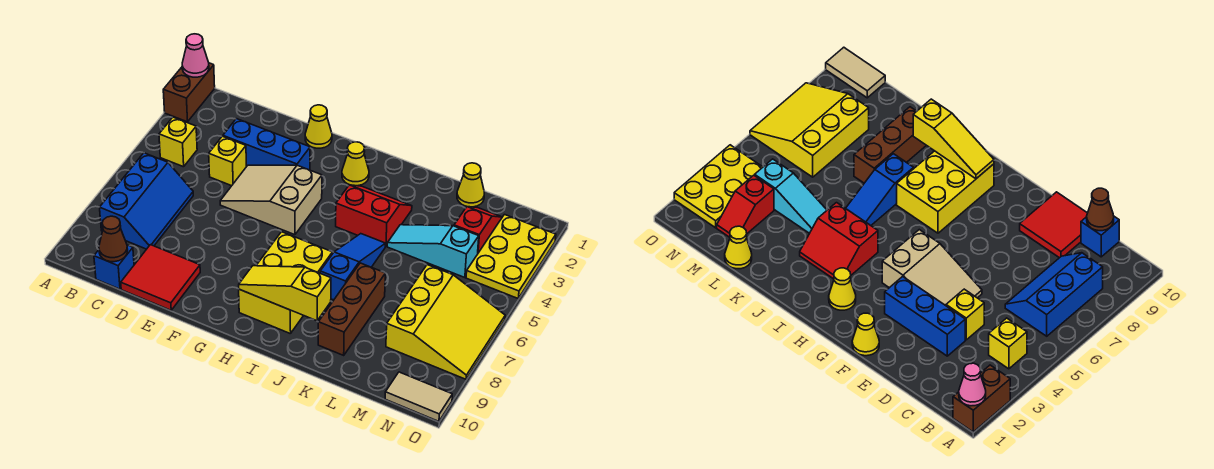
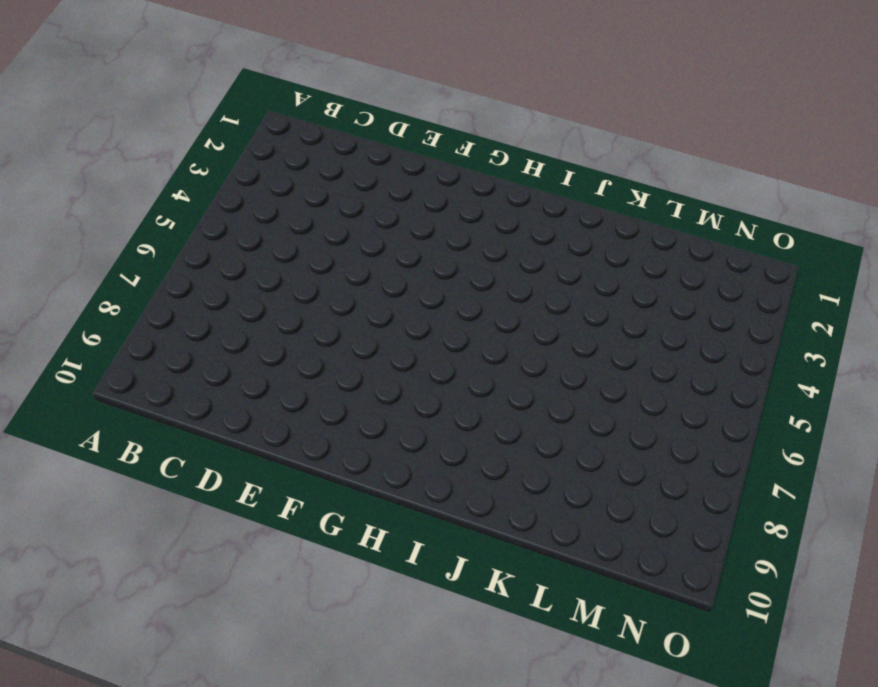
none -> brown brick A1:A2 level 1
none -> yellow brick B4 level 1
none -> blue slope B6:C8 level 1 top B

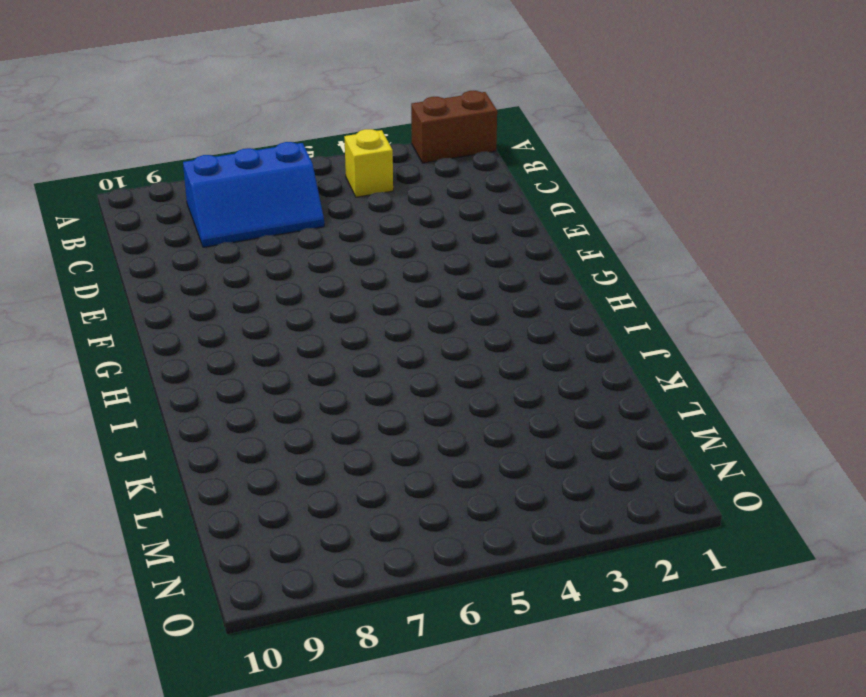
none -> blue brick C10 level 1
none -> blue brick D3:F3 level 1
none -> yellow brick D4 level 1

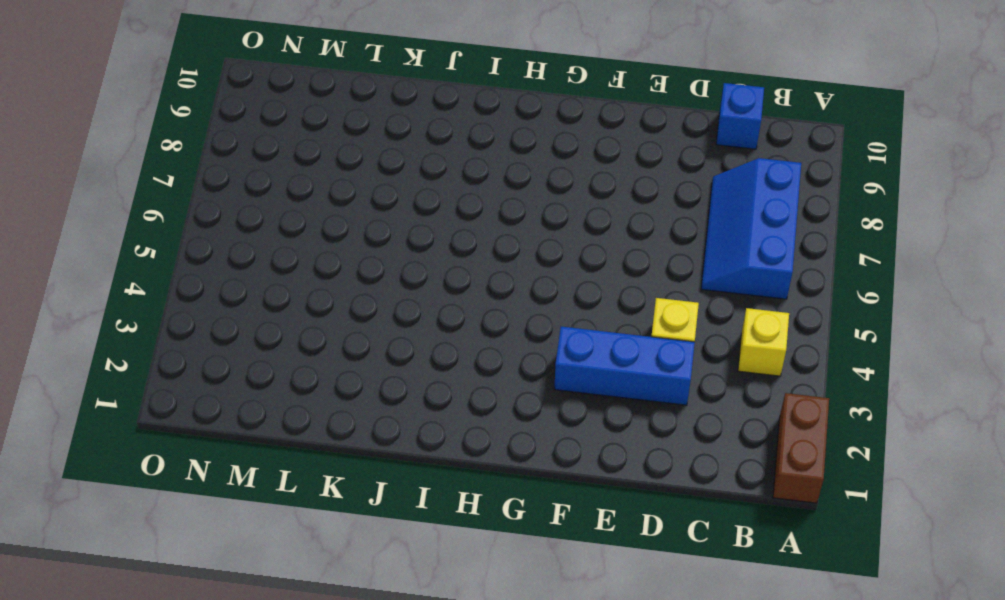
none -> red tile D9:E10 level 1
none -> tan slope E4:G5 level 1 top G
none -> yellow cone F1 level 1

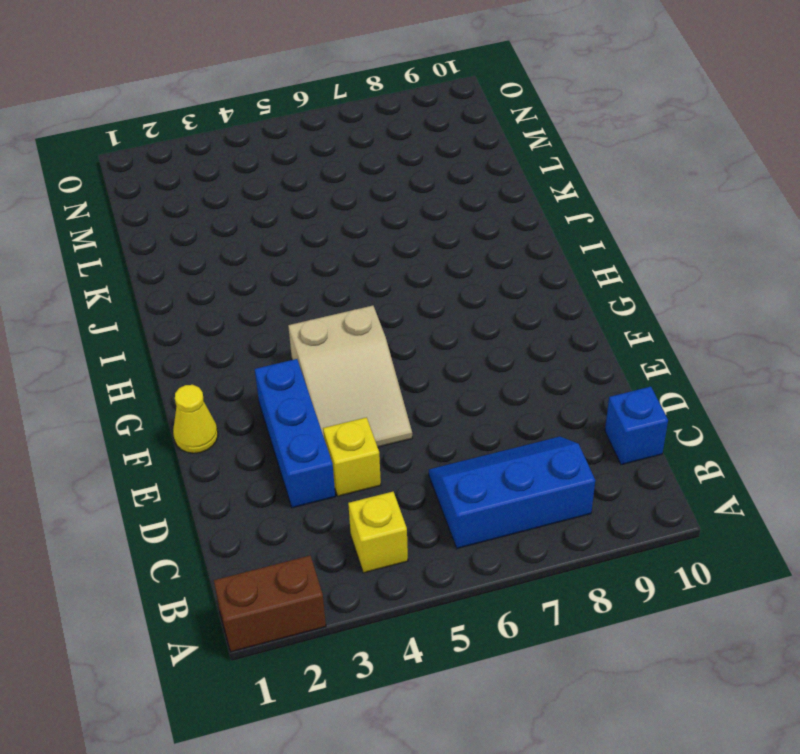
none -> red tile D9:E10 level 1
none -> yellow cone H2 level 1
none -> yellow brick H7:I9 level 1

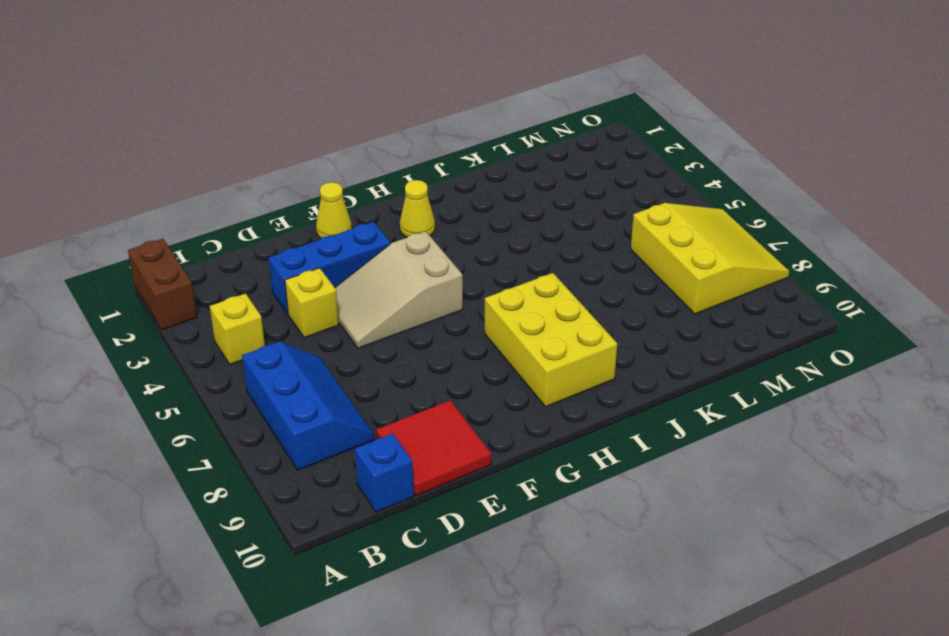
none -> red slope I3:J4 level 1 top 4
none -> blue slope J5:J7 level 1 top 7
none -> cyan slope K4:M4 level 1 top M

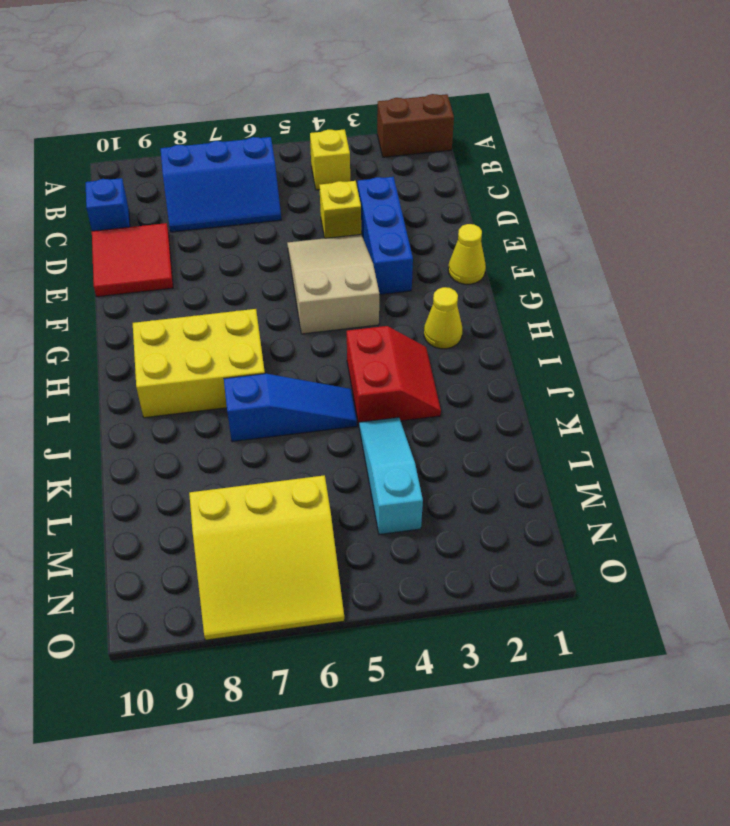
none -> brown brick K7:K9 level 1
none -> yellow cone L1 level 1
none -> red slope M2:M3 level 1 top 3

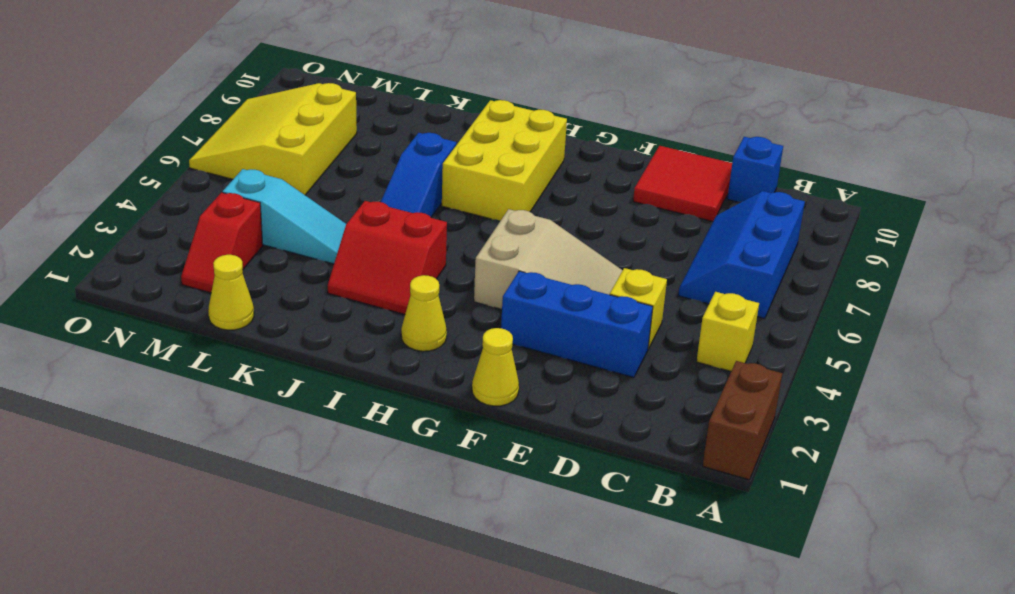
none -> brown brick K7:K9 level 1
none -> yellow plate N2:O4 level 1
none -> tan tile N10:O10 level 1

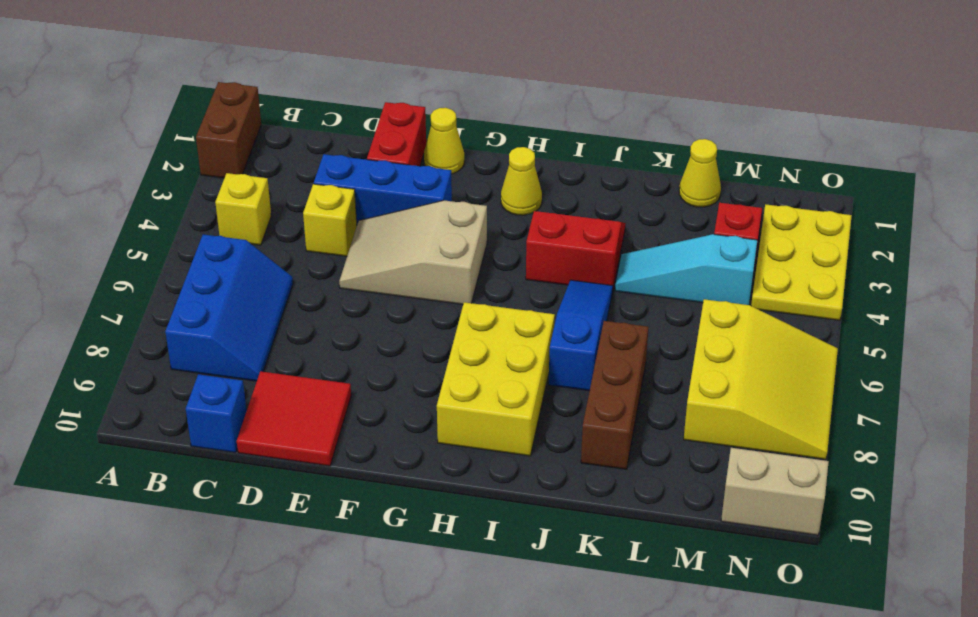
red brick E1:E2 level 1 -> none
tan brick N10:O10 level 1 -> tan tile N10:O10 level 1
none -> pink cone A1 level 2
none -> brown cone C10 level 2
none -> yellow slope H9:J9 level 2 top J

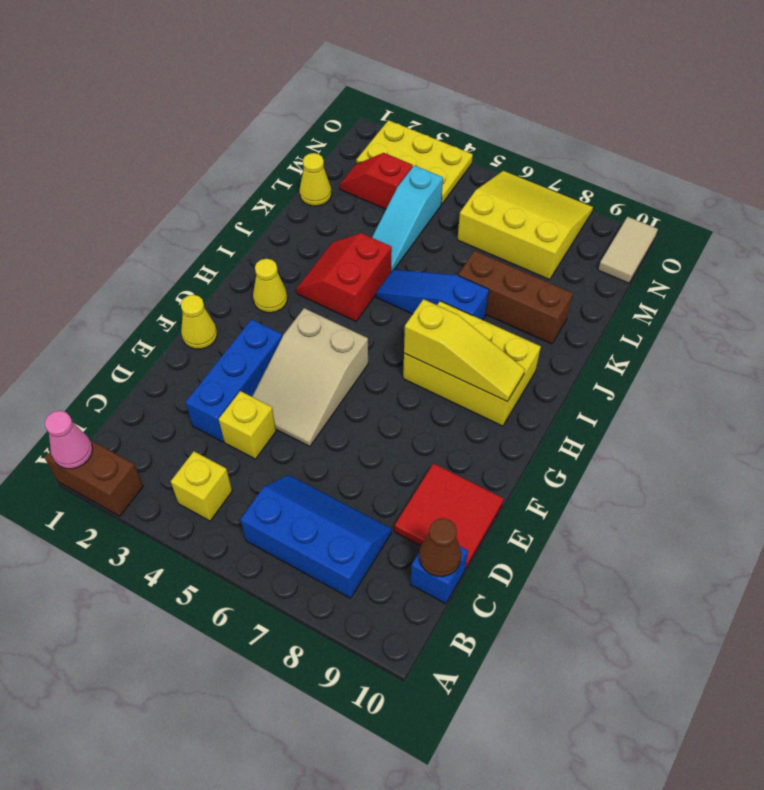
yellow slope H7:H9 level 2 top 7 -> yellow slope H9:J9 level 2 top J

